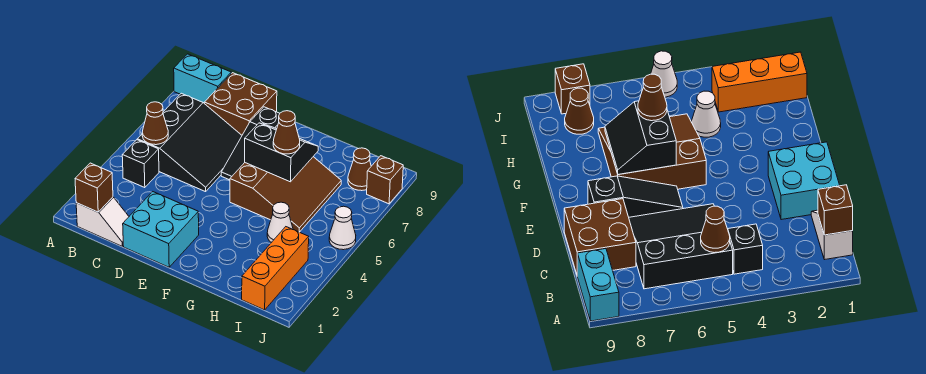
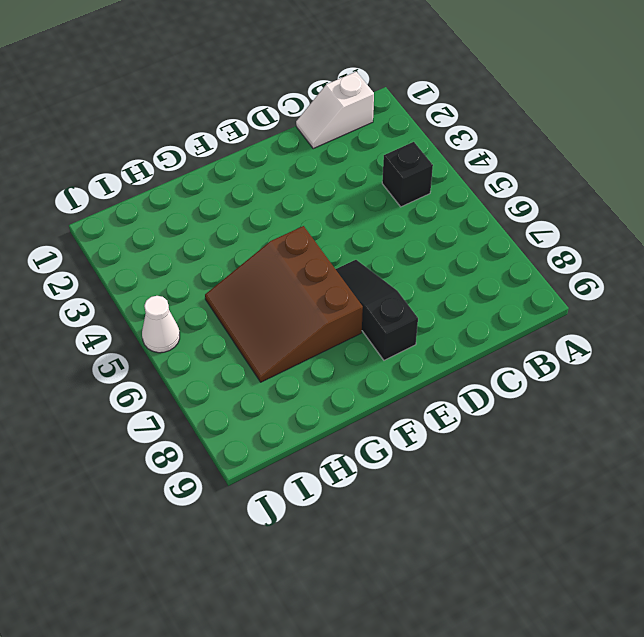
none -> cyan brick A9:B9 level 1
none -> black slope B5:D7 level 1 top B
none -> brown brick C8:D9 level 1

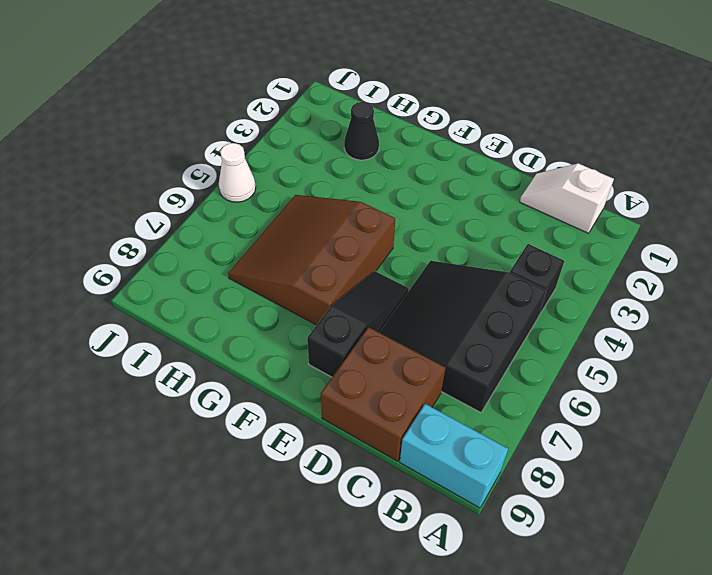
black cone H2 level 1 -> none
none -> cyan brick D1:E2 level 1
none -> white cone H4 level 1
none -> orange brick I1:I3 level 1

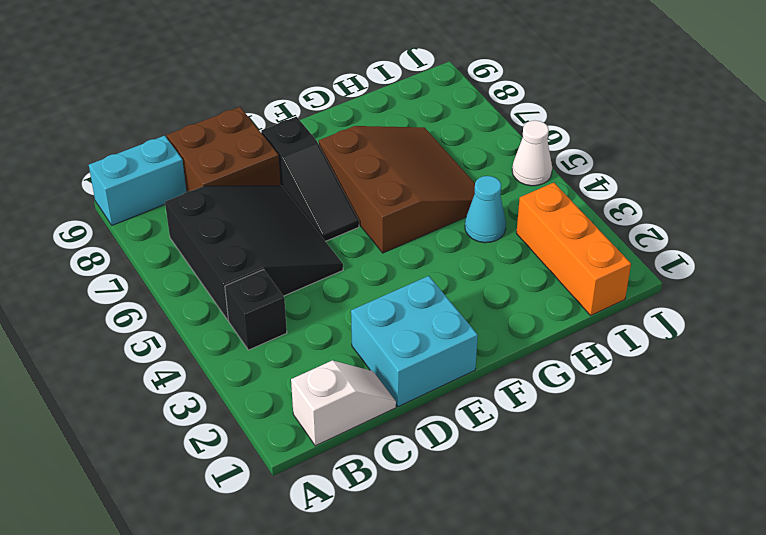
cyan cone H4 level 1 -> white cone H4 level 1
none -> brown cone I8 level 1
none -> brown brick J8 level 1
none -> brown brick B1 level 2

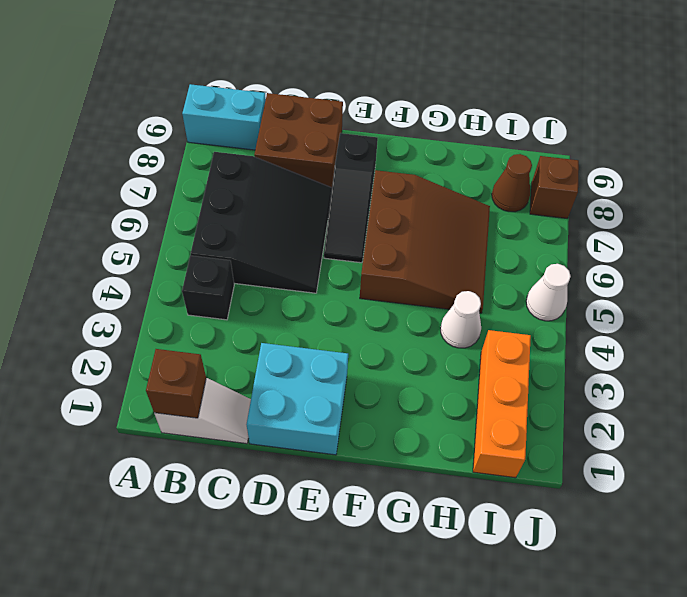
none -> brown cone B5 level 2
none -> black slope F6:G7 level 2 top 6
none -> brown cone G6 level 3

